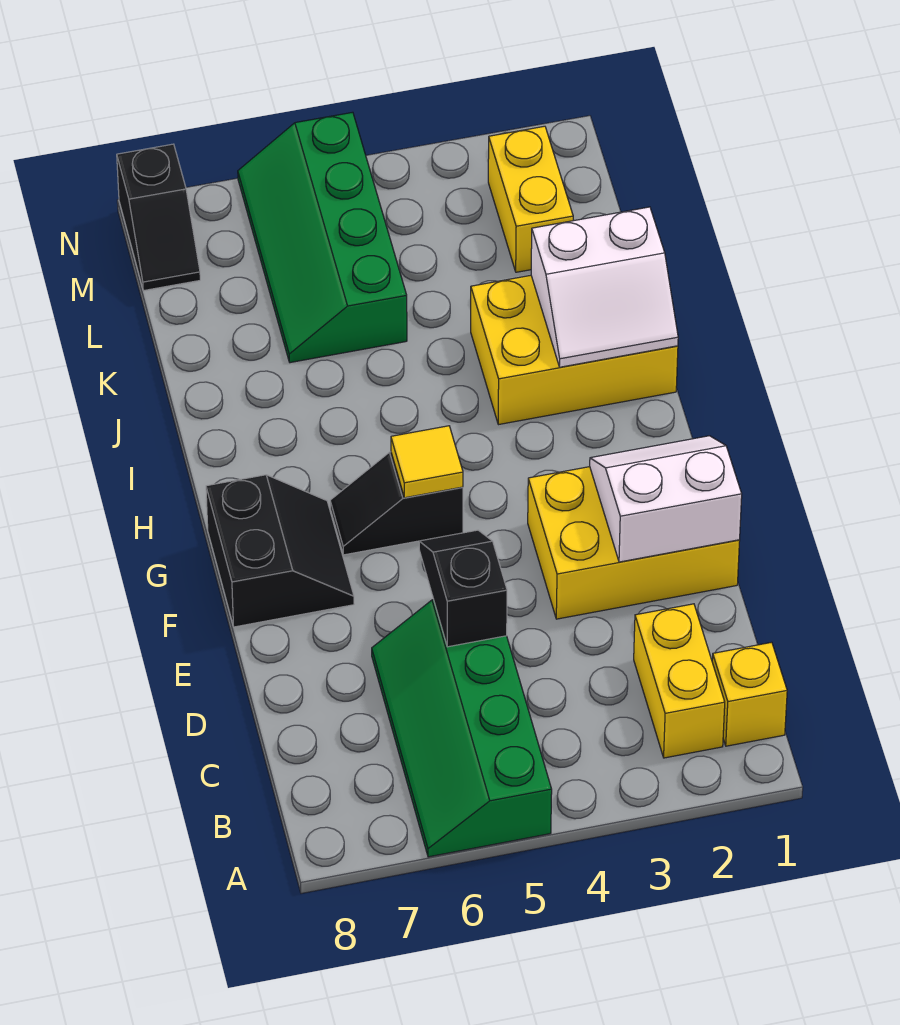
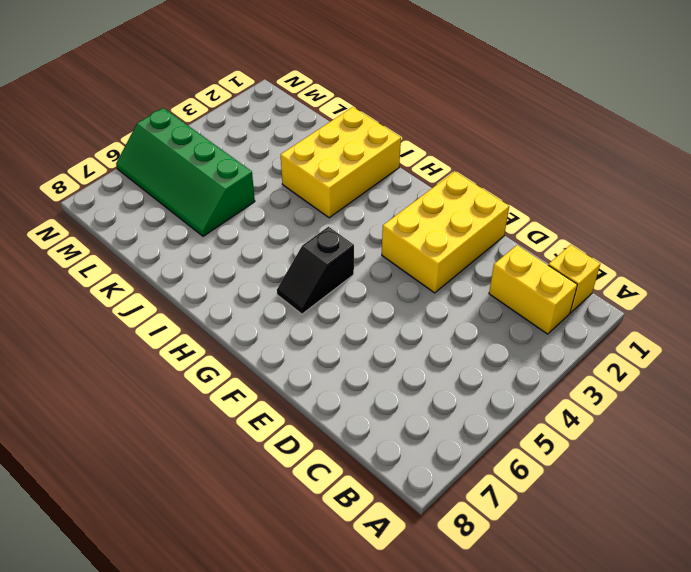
none -> green slope A5:D6 level 1 top 5
none -> black slope F7:G8 level 1 top 8
none -> yellow brick L2:M2 level 1

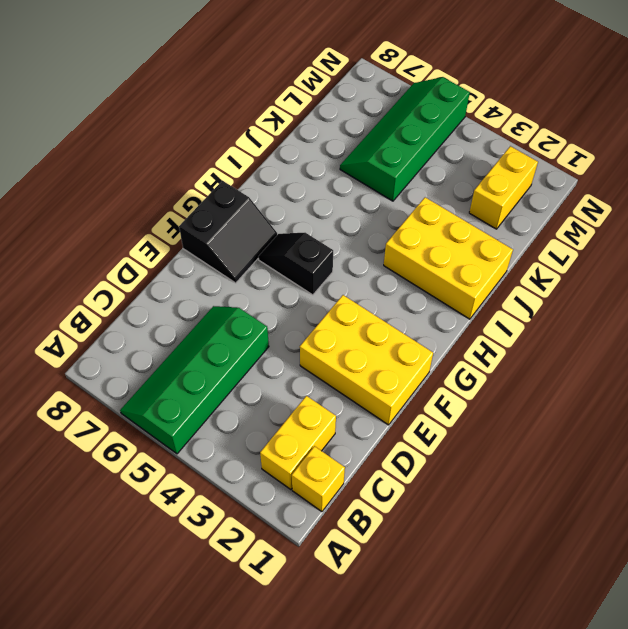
none -> black slope M8:N8 level 1 top N
none -> black slope D5:E5 level 2 top D
none -> white slope E1:F2 level 2 top E

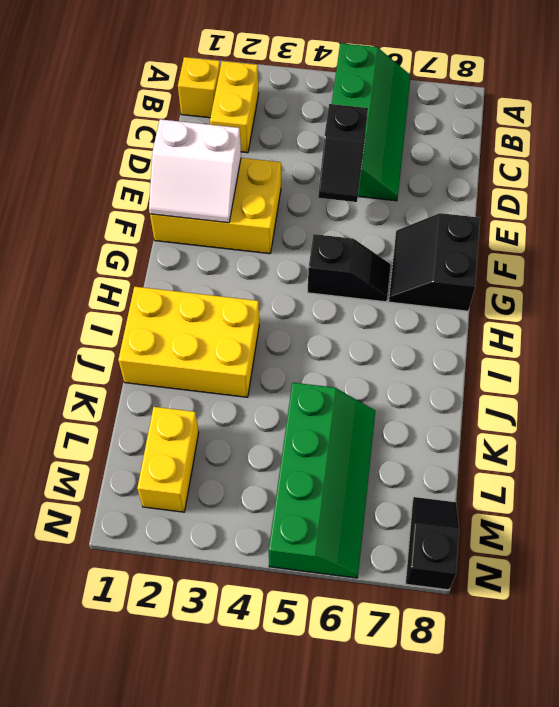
none -> yellow tile G5 level 2
none -> white slope I1:J2 level 2 top J

